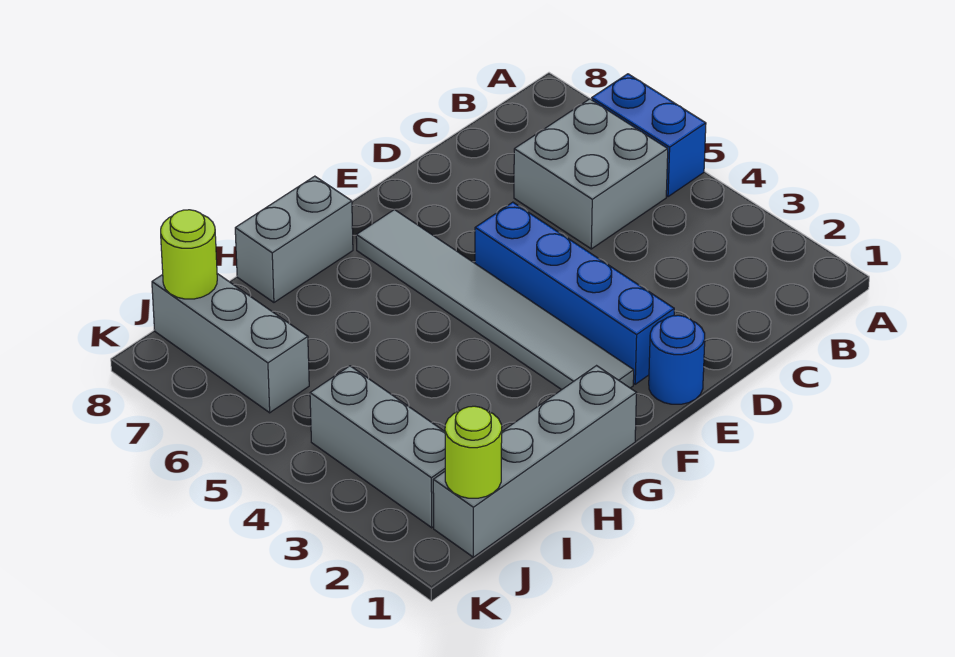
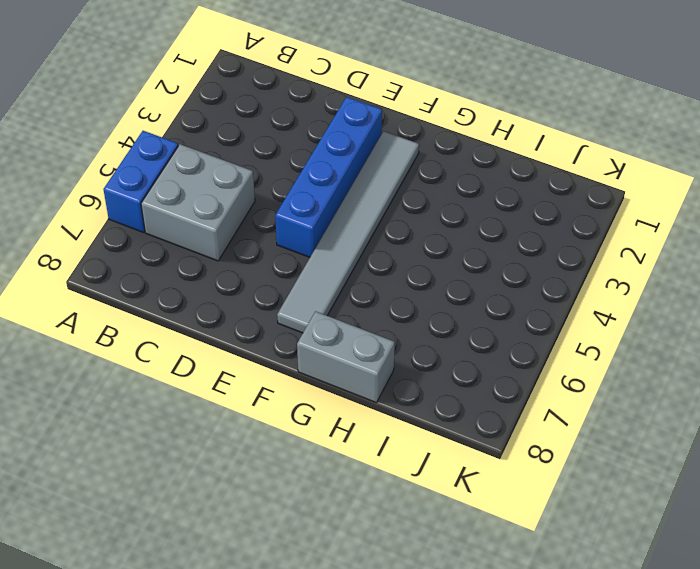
none -> blue round brick E1 level 1
none -> grey brick G1:J1 level 1

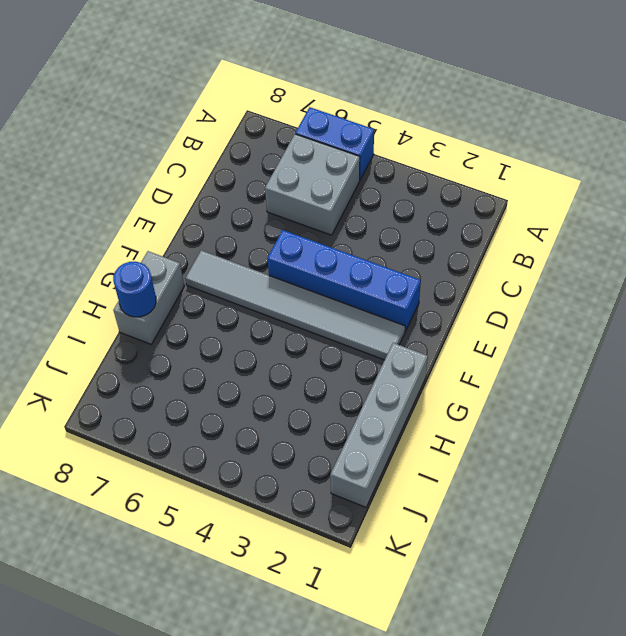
blue round brick H8 level 2 -> blue round brick E1 level 1
none -> grey brick J2:J4 level 1
none -> grey brick J6:J8 level 1

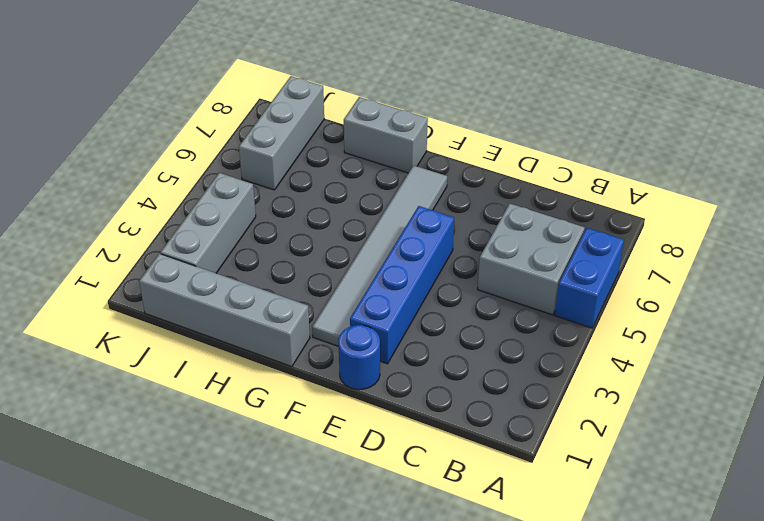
none -> lime round brick J1 level 2
none -> lime round brick J8 level 2

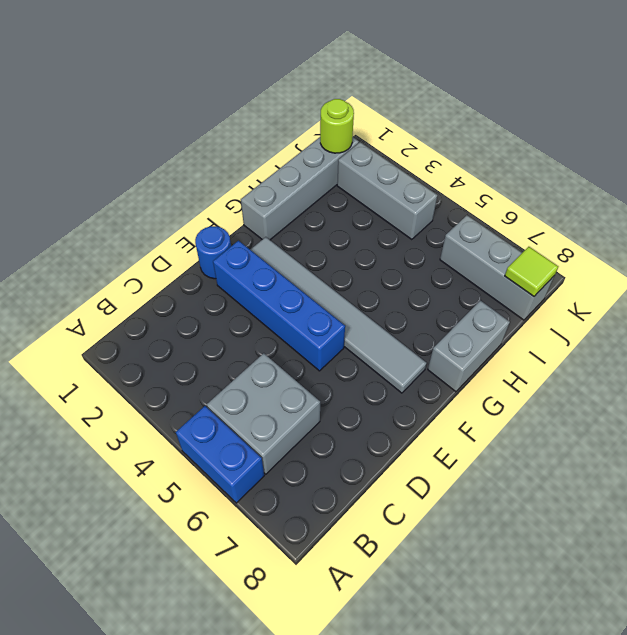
lime tile J8 level 2 -> lime round brick J8 level 2

